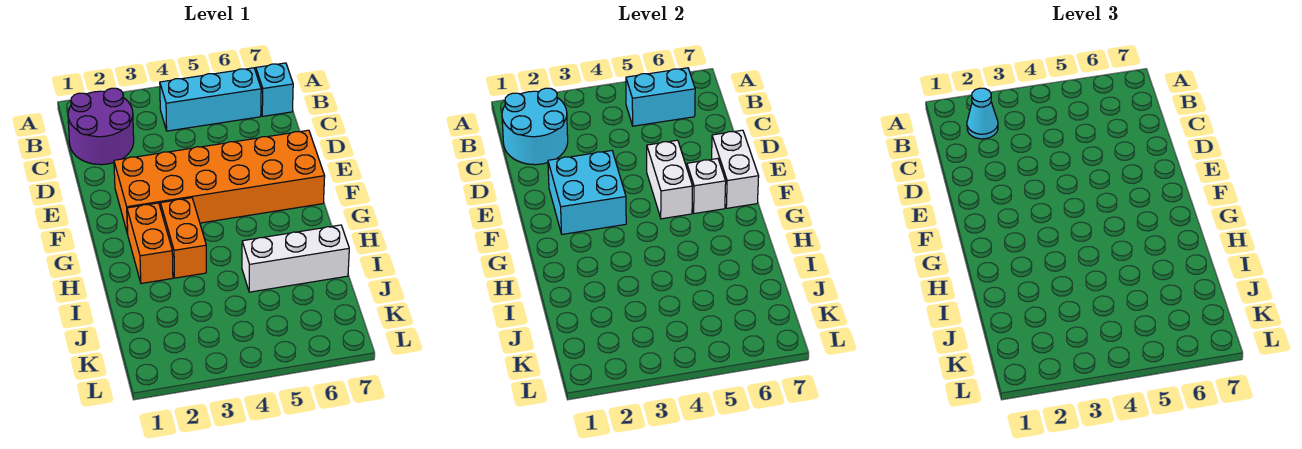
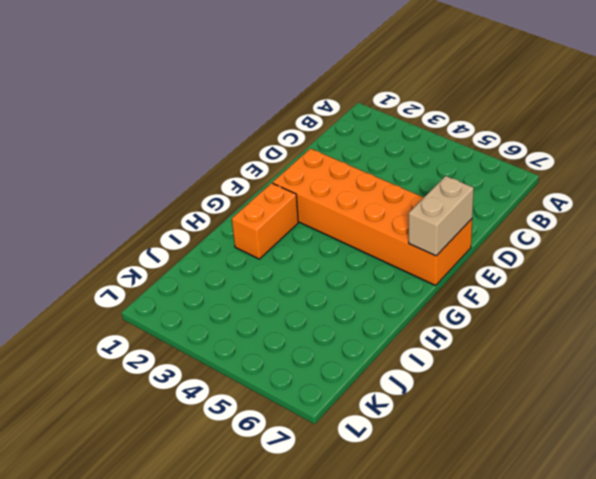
tan brick E7:F7 level 2 -> white brick E7:F7 level 2
none -> purple round brick B1:C2 level 1
none -> cyan brick B4:B6 level 1
none -> cyan brick B7 level 1

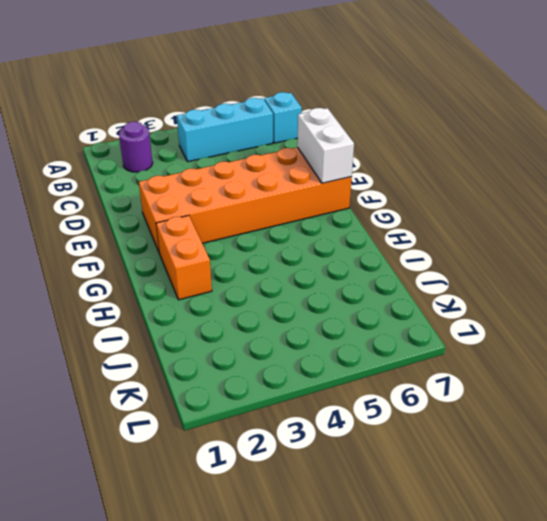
purple round brick B2 level 1 -> purple round brick B1:C2 level 1
none -> orange brick G3:H3 level 1
none -> white brick I5:I7 level 1
none -> cyan round brick B1:C2 level 2

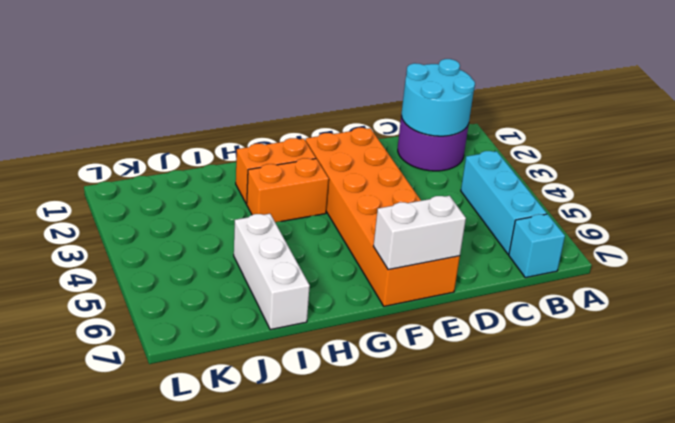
none -> cyan brick B5:B6 level 2
none -> cyan brick E2:F3 level 2
none -> white brick E5:F5 level 2

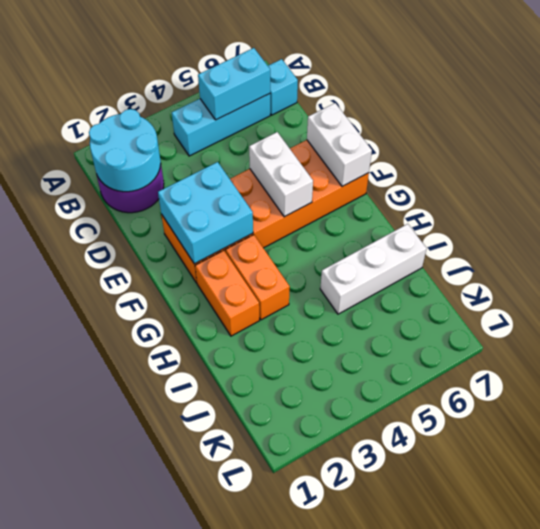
none -> white brick F6 level 2
none -> cyan cone B2 level 3

